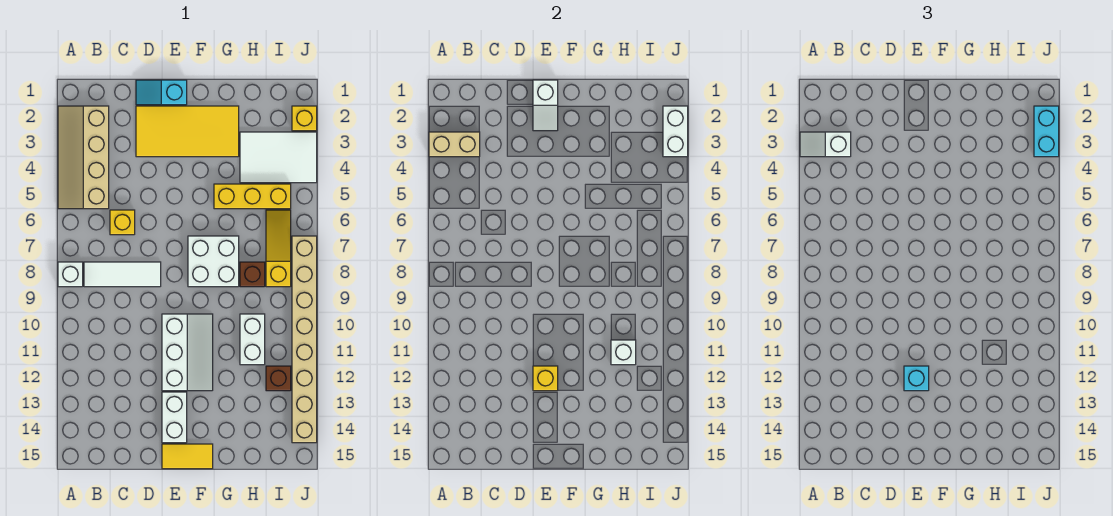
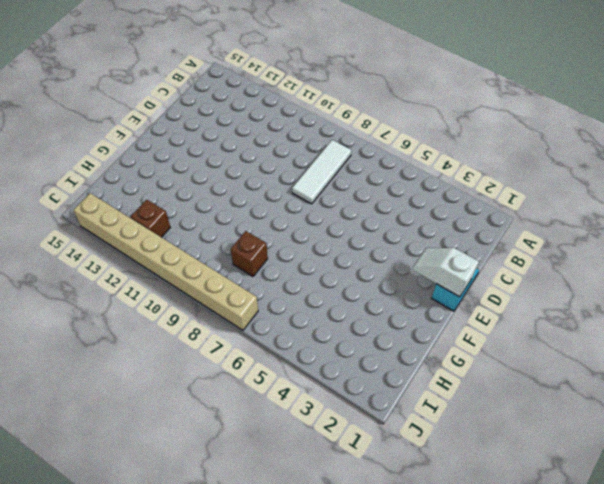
none -> tan slope A2:B5 level 1 top B
none -> white brick A8 level 1
none -> yellow brick C6 level 1

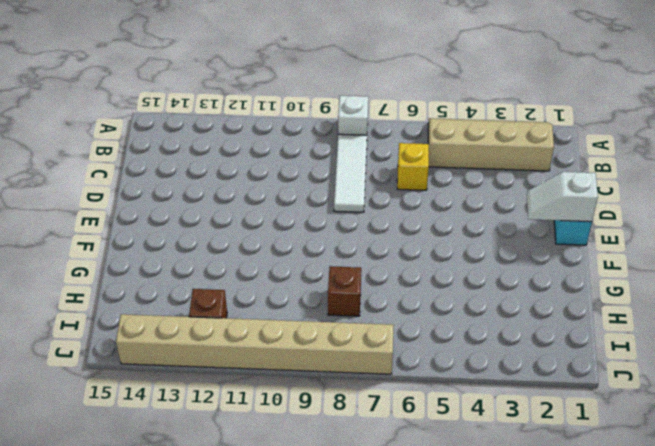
none -> yellow tile D2:G3 level 1
none -> white slope E10:F12 level 1 top E
none -> white brick E13:E14 level 1

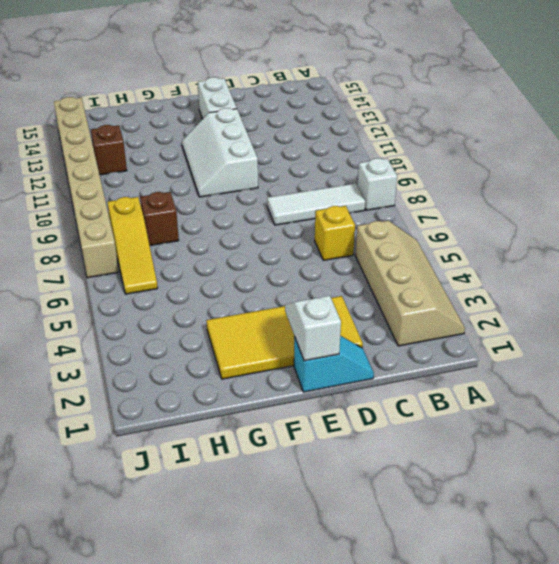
none -> yellow tile E15:F15 level 1
none -> white brick F7:G8 level 1
none -> yellow brick G5:I5 level 1

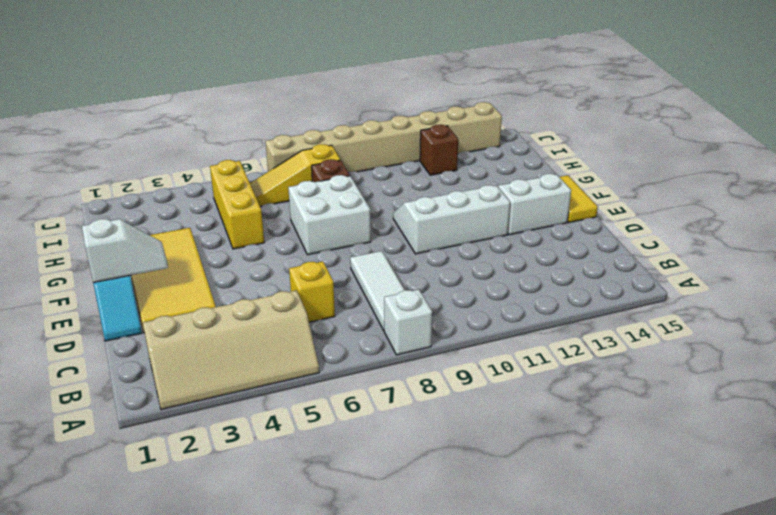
none -> white tile H3:J4 level 1
none -> white brick H10:H11 level 1
none -> yellow brick J2 level 1

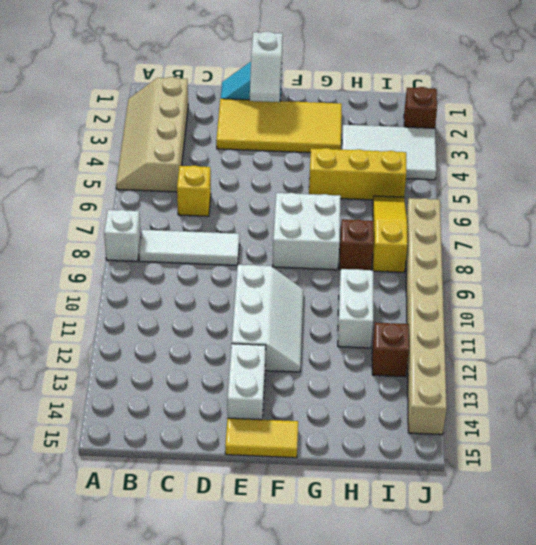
brown brick J2 level 1 -> yellow brick J2 level 1
none -> tan brick A3:B3 level 2
none -> yellow brick E12 level 2
none -> white brick H11 level 2

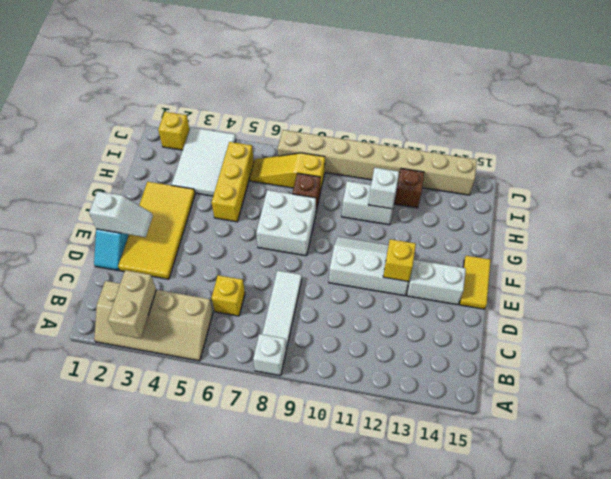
none -> white brick J2:J3 level 2
none -> white slope A3:B3 level 3 top B
none -> cyan brick E12 level 3

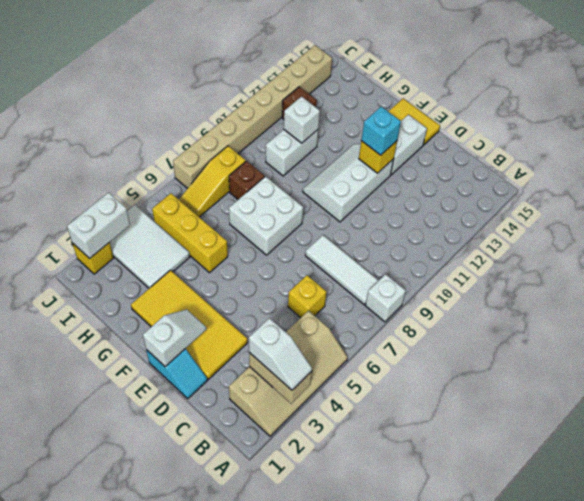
none -> cyan brick J2:J3 level 3

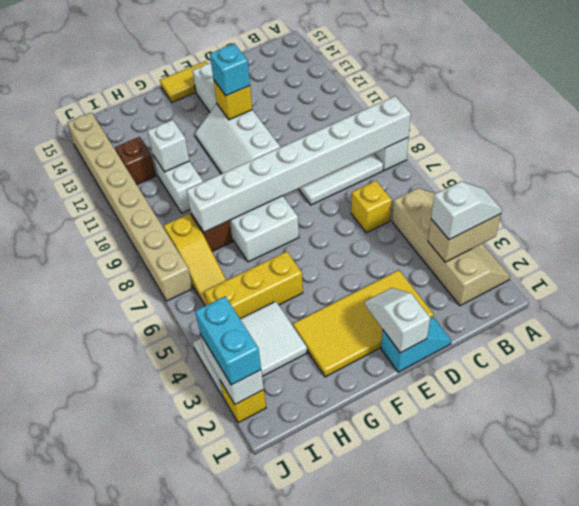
white brick A8:H8 level 2 -> none

